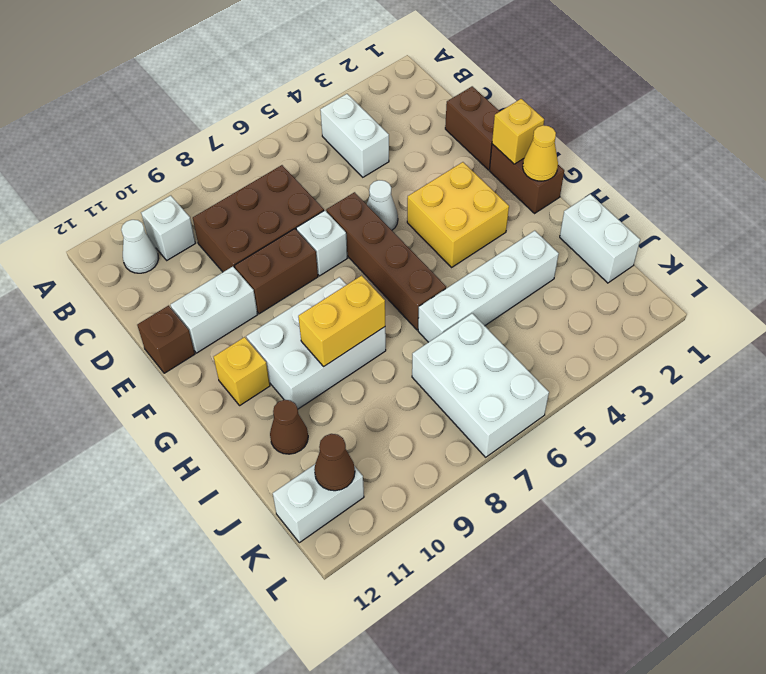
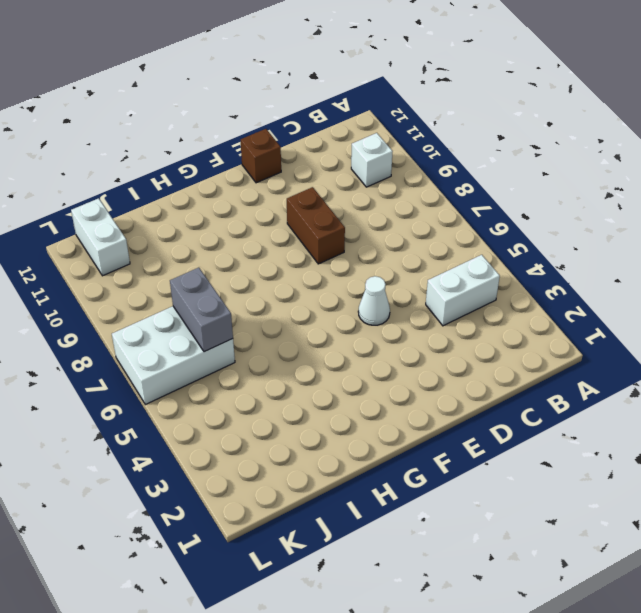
grey brick J6:J7 level 2 -> none
none -> white cone B11 level 1
none -> brown brick C7:D9 level 1
none -> brown brick D1:E1 level 1

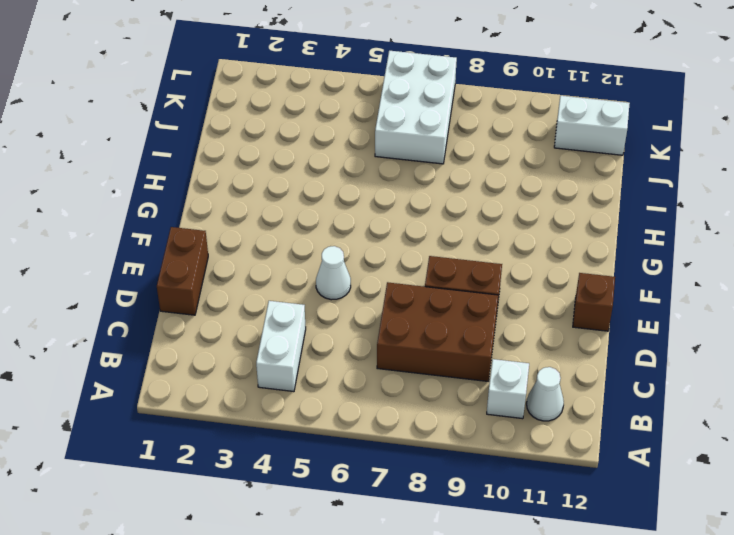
none -> brown brick E6:H6 level 1
none -> white brick E7 level 1
none -> white brick E10:E11 level 1

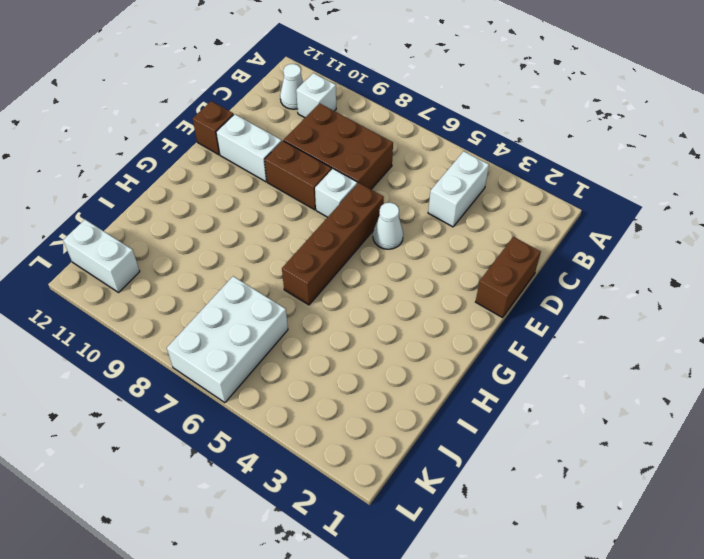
none -> brown brick F1:G1 level 1
none -> yellow brick F3:G4 level 1
none -> white brick G8:H10 level 1

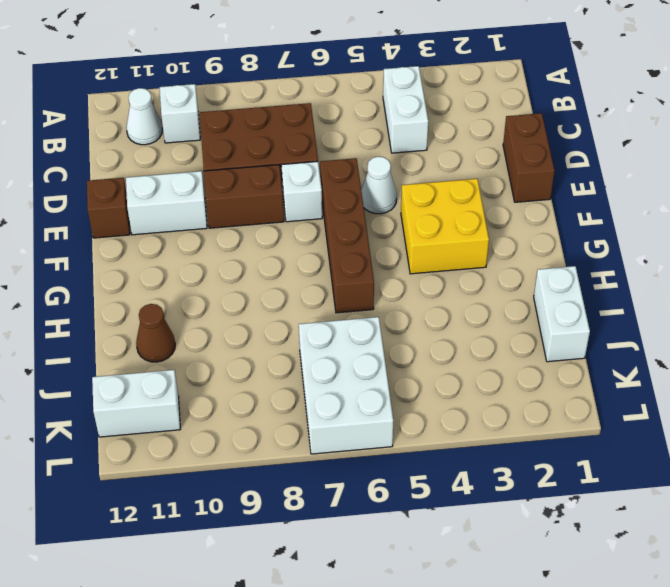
none -> brown brick F1:G1 level 1
none -> white brick G8:H10 level 1
none -> yellow brick G11 level 1

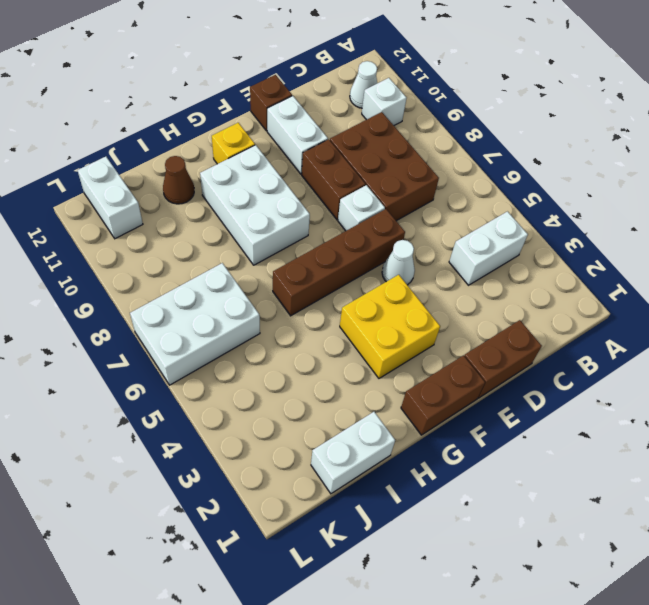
none -> white brick I3:I6 level 1
none -> yellow brick F1 level 2
none -> yellow cone G1 level 2

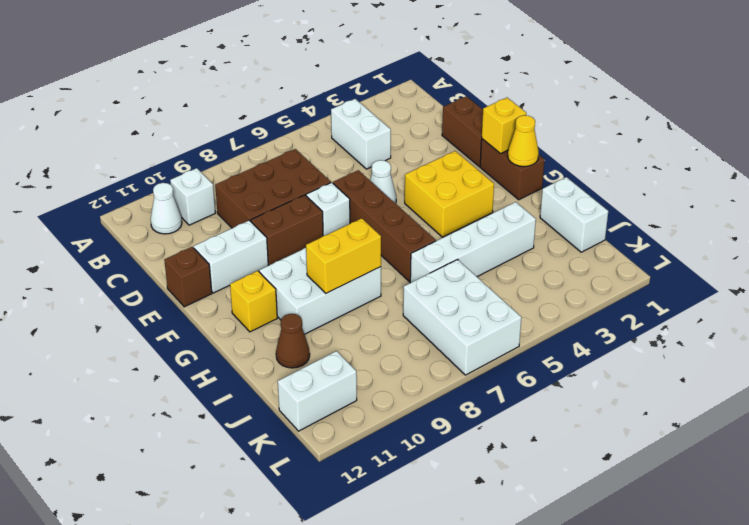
none -> brown cone K11 level 2

